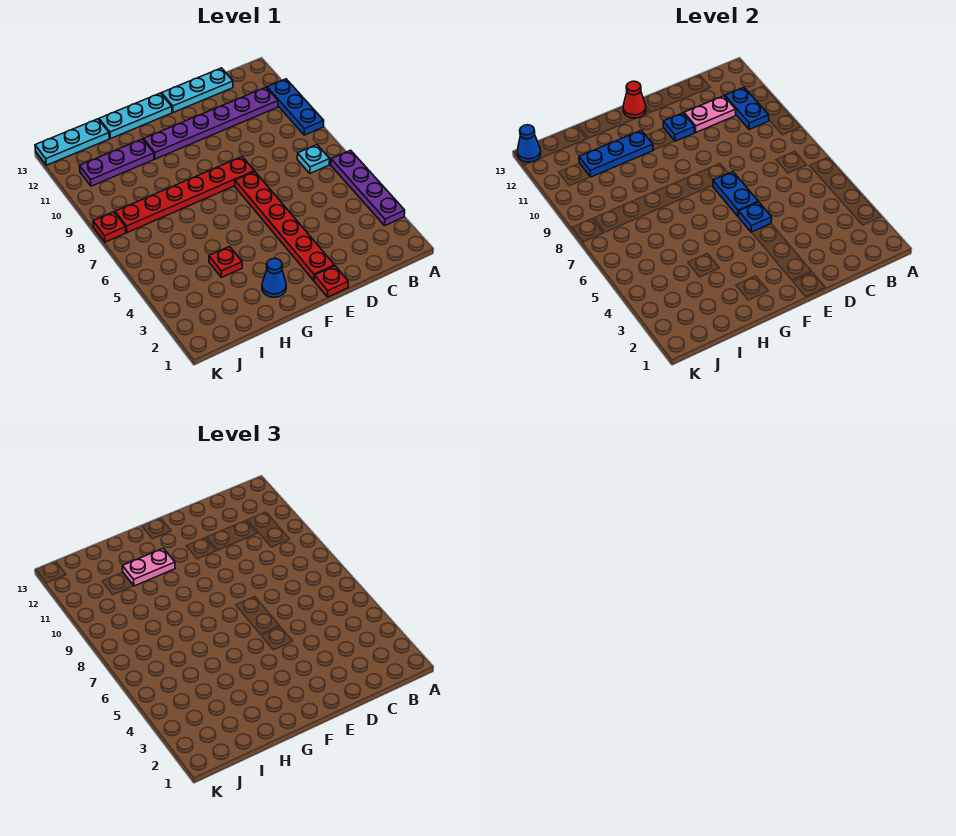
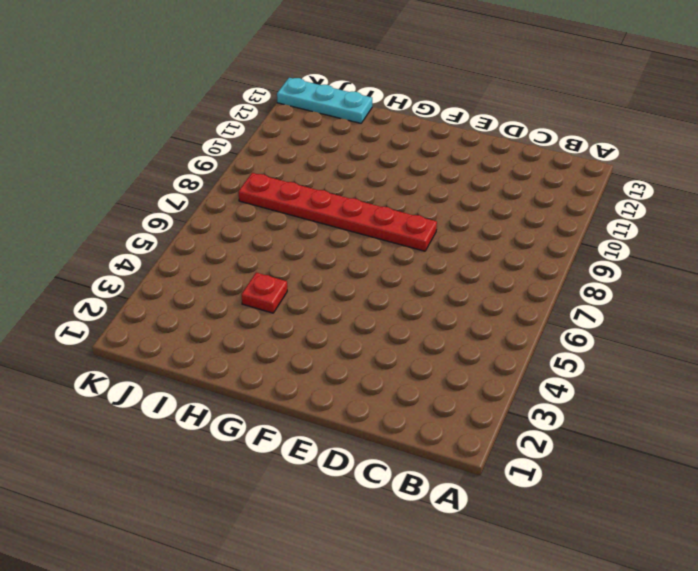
none -> purple plate A3:A6 level 1
none -> blue plate A9:A11 level 1
none -> cyan plate B7 level 1

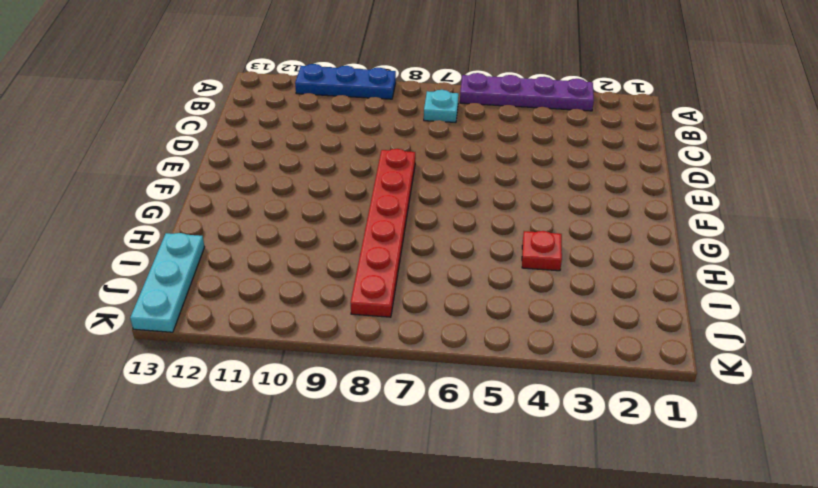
none -> purple plate B11:G11 level 1
none -> cyan plate C13:E13 level 1
none -> red plate E1 level 1

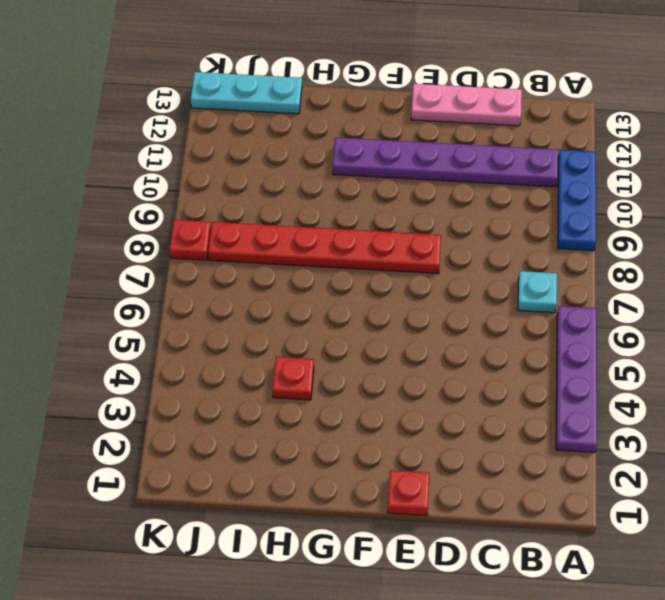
pink plate C13:E13 level 1 -> cyan plate C13:E13 level 1
none -> red plate E2:E7 level 1
none -> cyan plate F13:H13 level 1
none -> blue cone G2 level 1

